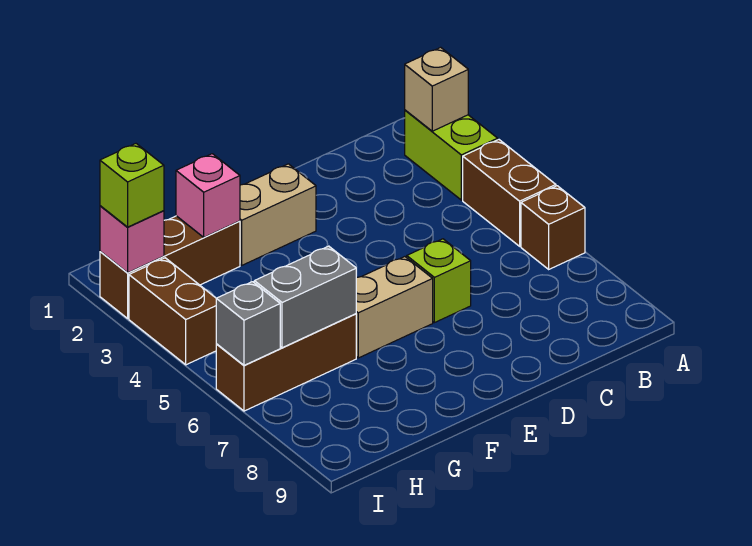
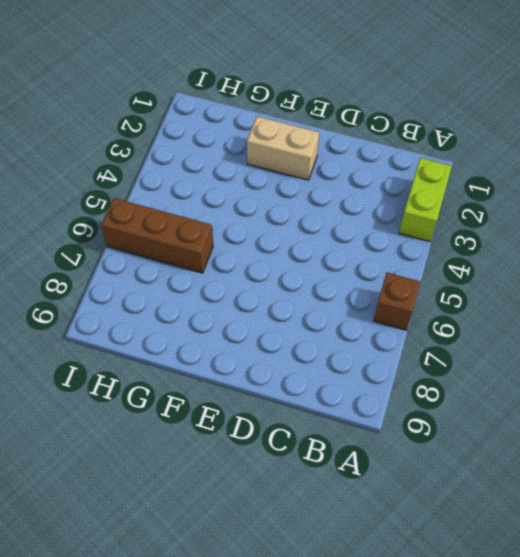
none -> brown brick A4:A5 level 1
none -> lime brick D6 level 1
none -> tan brick E6:F6 level 1

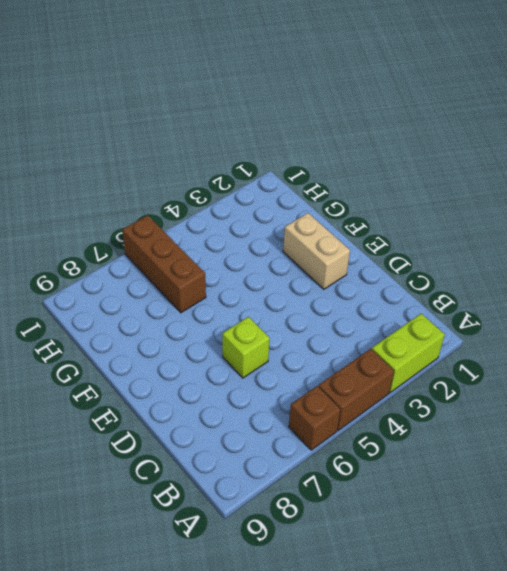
none -> tan brick E6:F6 level 1
none -> brown brick G2:I2 level 1
none -> brown brick I3:I4 level 1

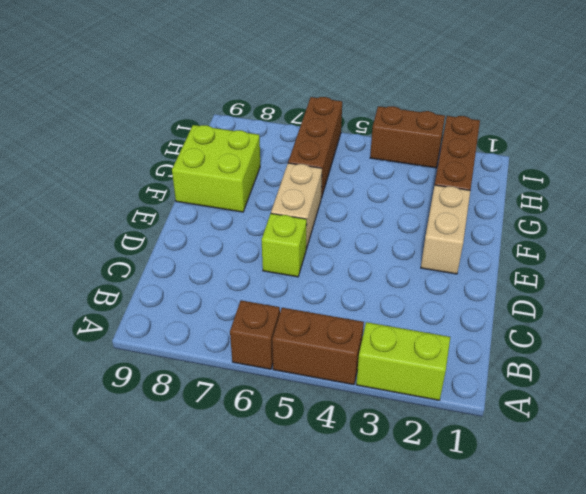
lime brick F8:G9 level 1 -> none
none -> tan brick A2 level 2
none -> pink brick G2 level 2
none -> grey brick G6:H6 level 2

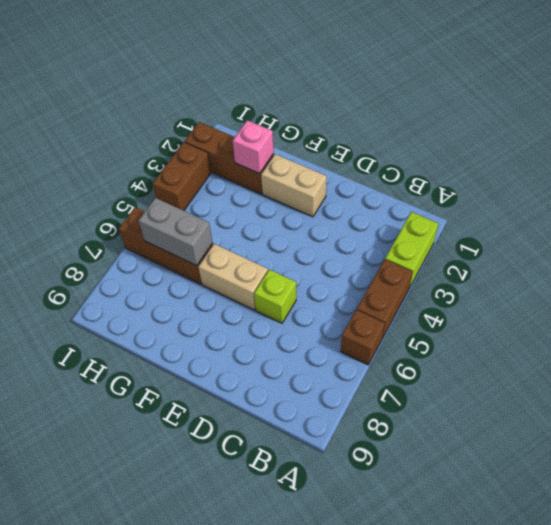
none -> tan brick A2 level 2
none -> pink brick I2 level 2
none -> grey brick I6 level 2

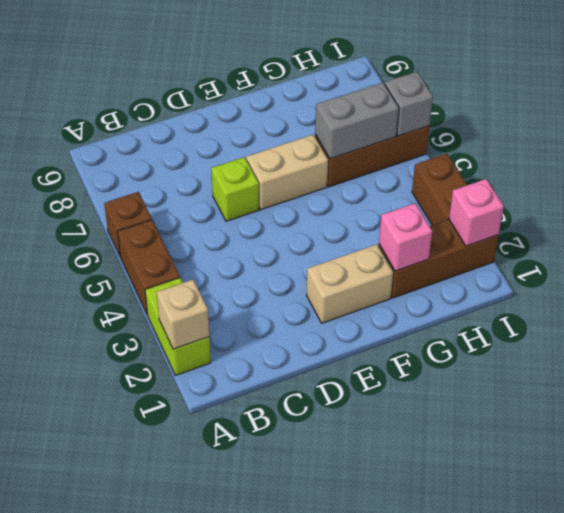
none -> lime brick I2 level 3

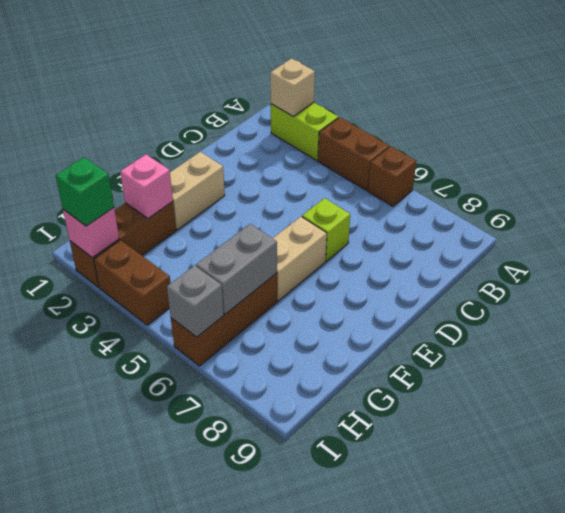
green brick I2 level 3 -> lime brick I2 level 3

